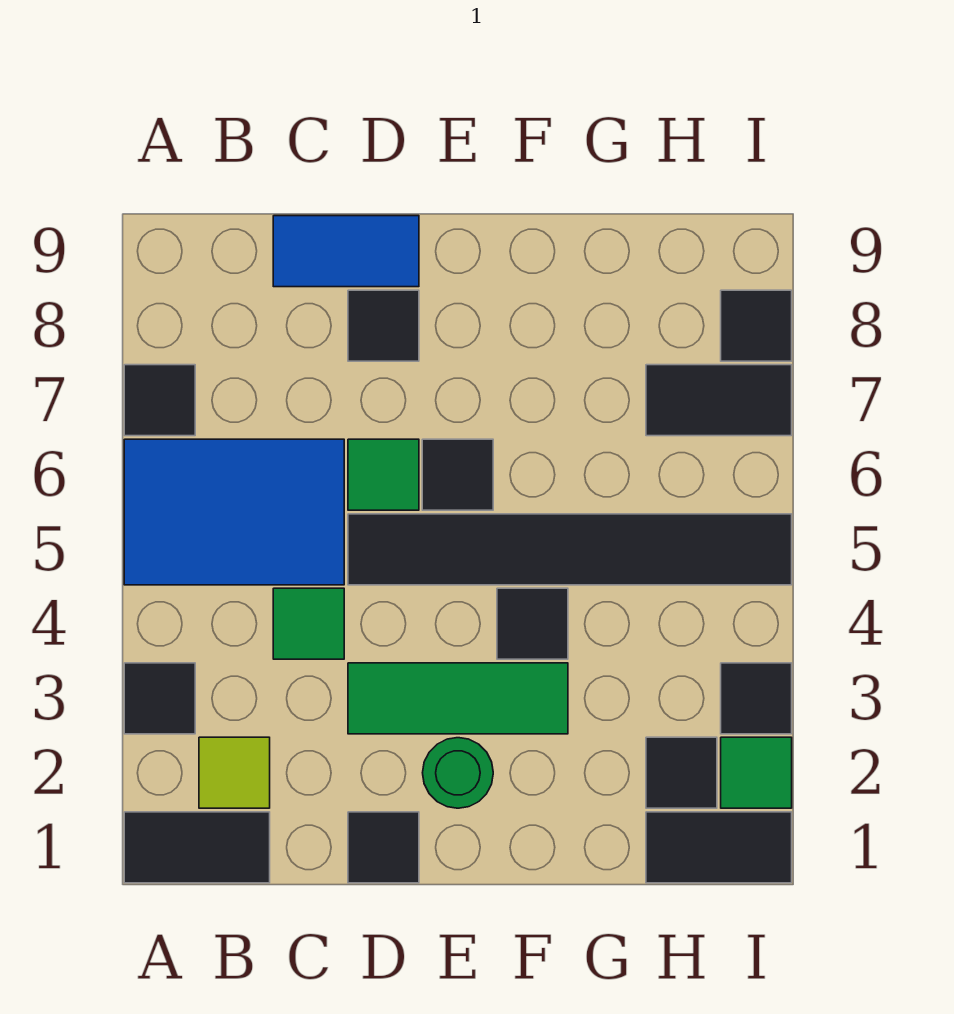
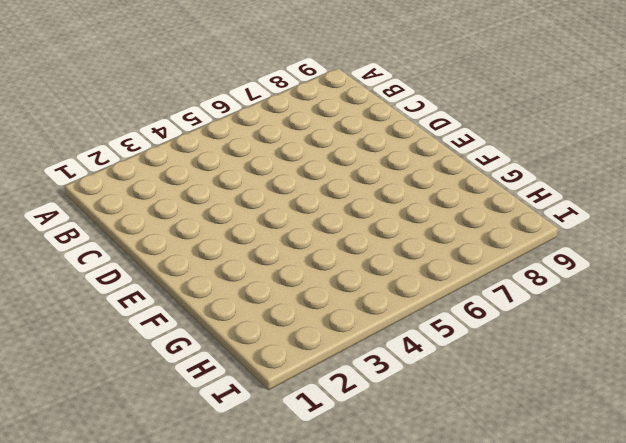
none -> black tile A1:B1 level 1
none -> black tile A3 level 1
none -> blue tile A5:C6 level 1

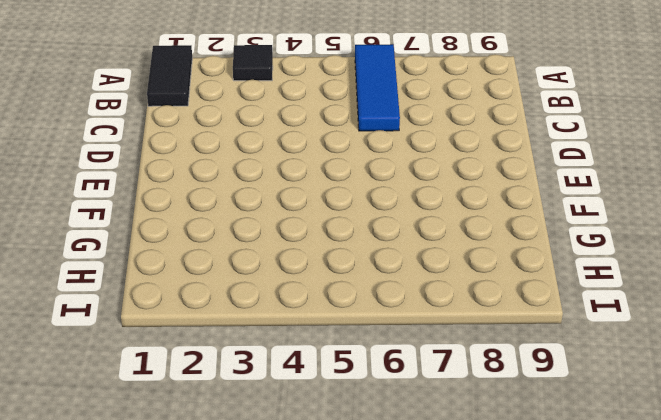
blue tile A6:C6 level 1 -> blue tile A5:C6 level 1
none -> black tile A7 level 1
none -> lime tile B2 level 1
none -> green tile C4 level 1

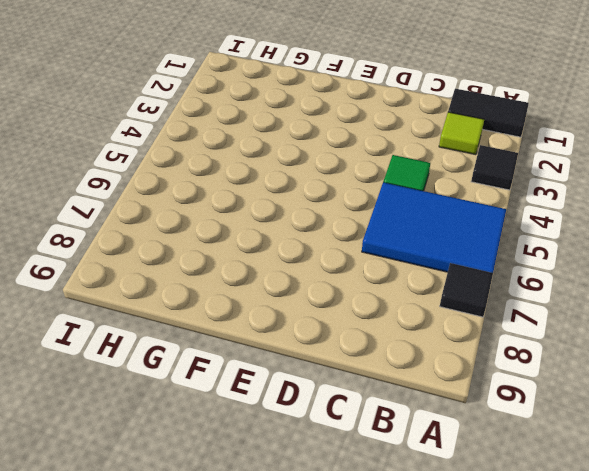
none -> blue tile C9:D9 level 1
none -> black tile D1 level 1
none -> green tile D3:F3 level 1

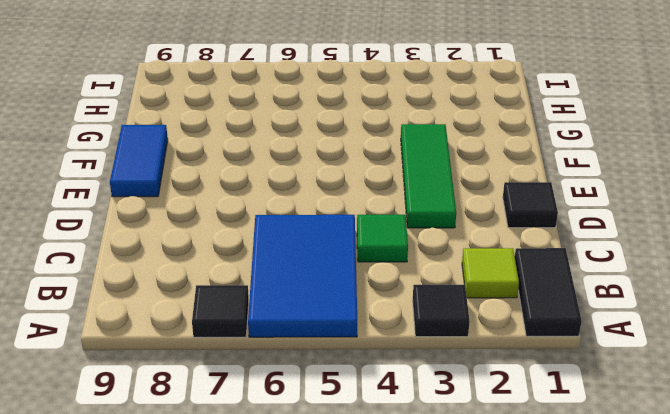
blue tile E9:F9 level 1 -> blue tile C9:D9 level 1
none -> black tile D5:I5 level 1
none -> green tile D6 level 1
none -> black tile D8 level 1

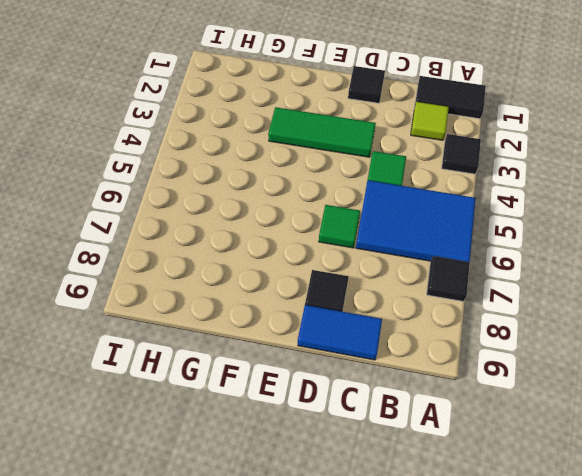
none -> black tile D5:I5 level 1
none -> green round brick E2 level 1
none -> black tile E6 level 1

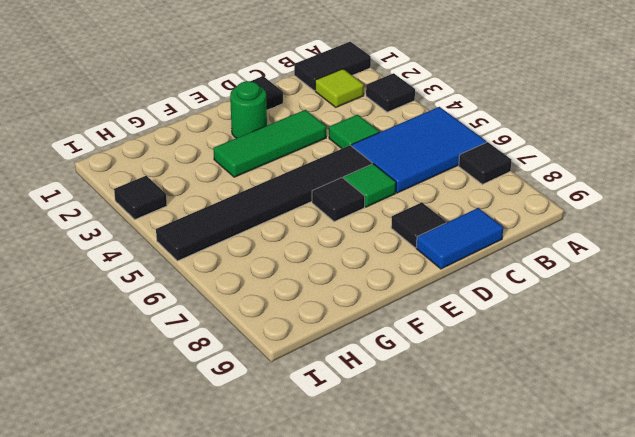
none -> black tile F4 level 1
none -> black tile H1:I1 level 1
none -> black tile H2 level 1

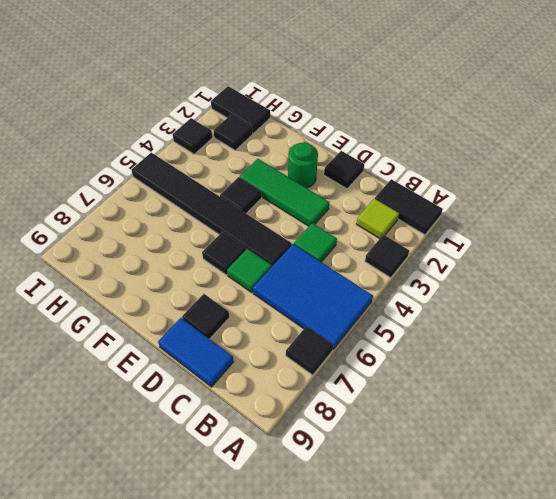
none -> black tile H7:I7 level 1
none -> green tile I2 level 1
none -> black tile I8 level 1

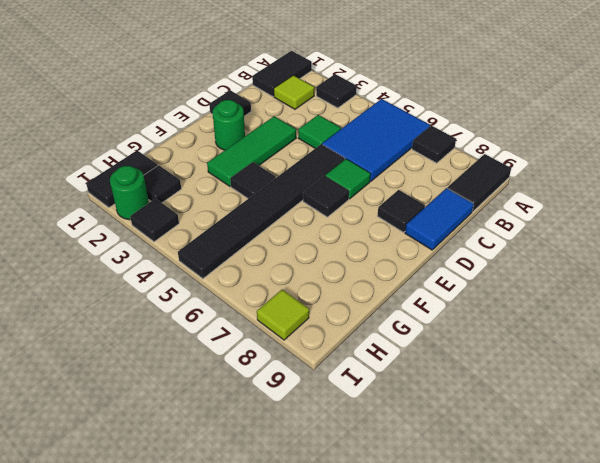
black tile A9:B9 level 1 -> black tile H7:I7 level 1
green round brick I2 level 1 -> green tile I2 level 1
lime tile I8 level 1 -> black tile I8 level 1

